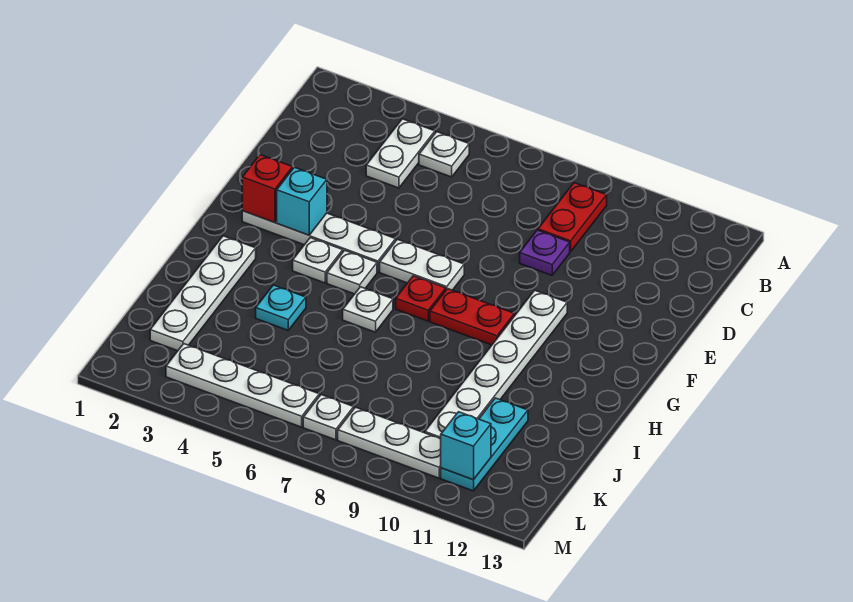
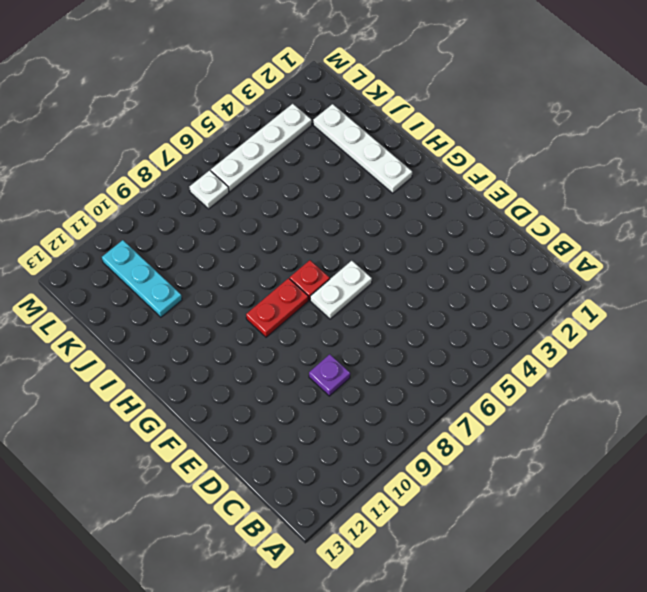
none -> white plate B4:C4 level 1
none -> white plate B5 level 1
none -> red plate B9:C9 level 1

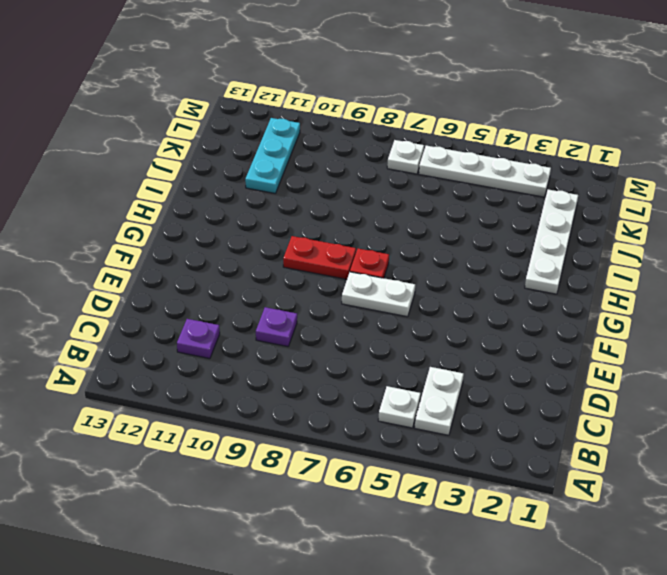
purple plate C11 level 1 -> none
none -> red plate B9:C9 level 1
none -> white plate F2:F5 level 1
none -> white plate F10:K10 level 1

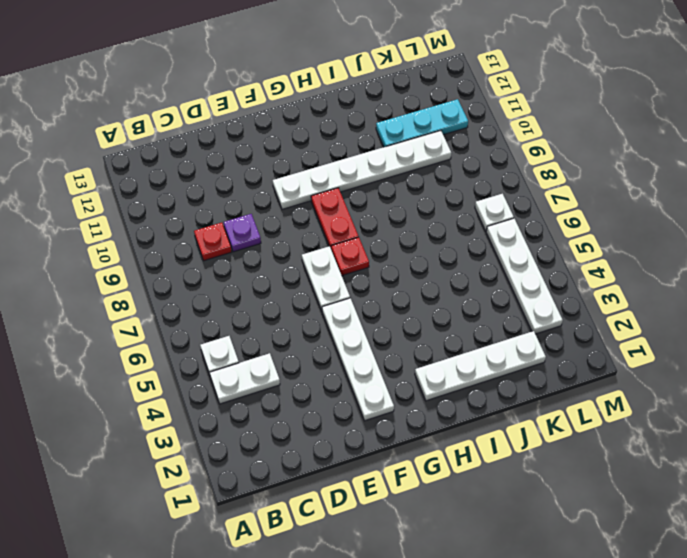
red plate C9 level 1 -> red plate B9:C9 level 1
none -> white plate G4 level 1
none -> white plate G5 level 1
none -> white plate H6 level 1

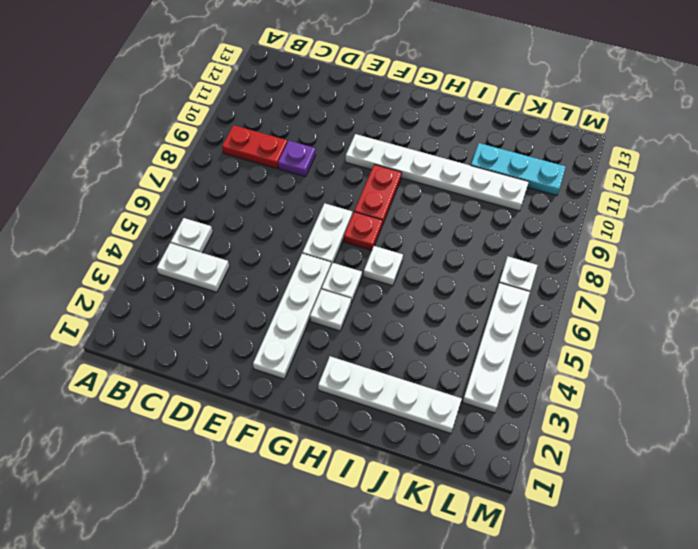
none -> cyan plate I4 level 1
none -> white plate L8:L10 level 1
none -> red brick F2 level 2

